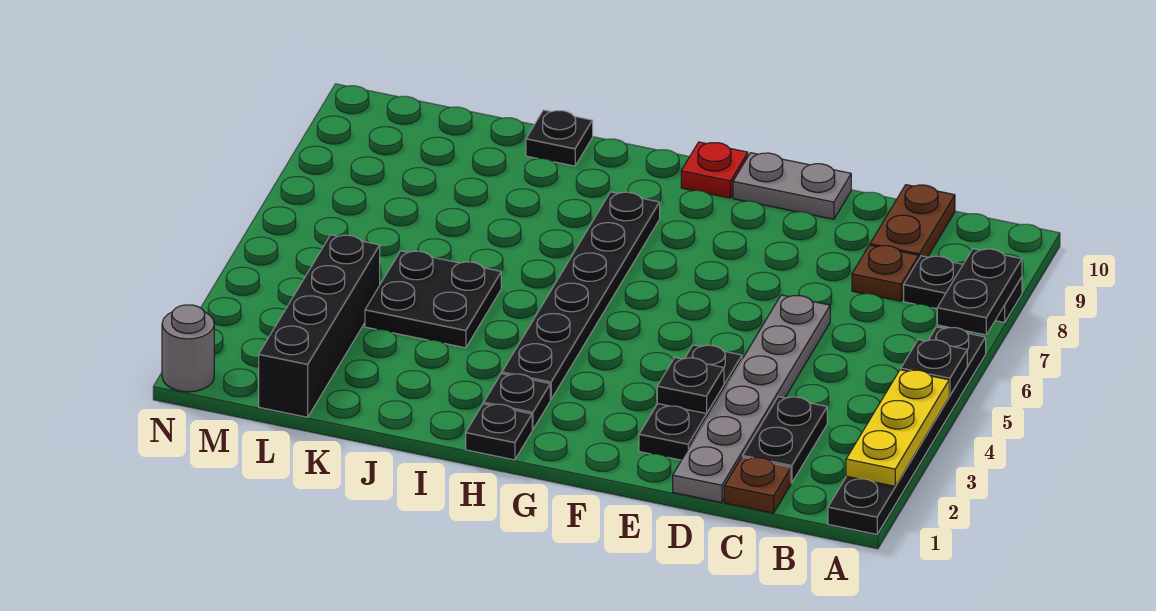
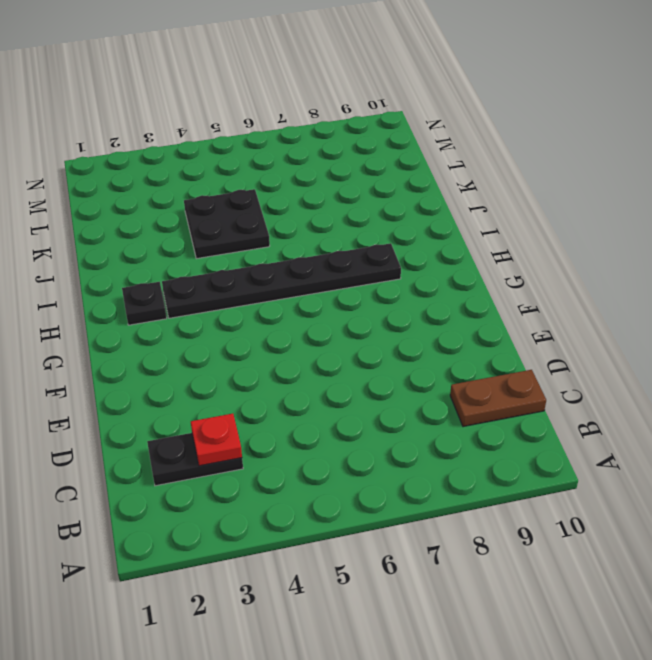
red plate C3 level 2 -> red plate G10 level 1
none -> black plate A1:A6 level 1
none -> black plate A8:B8 level 1
none -> brown plate C1 level 1

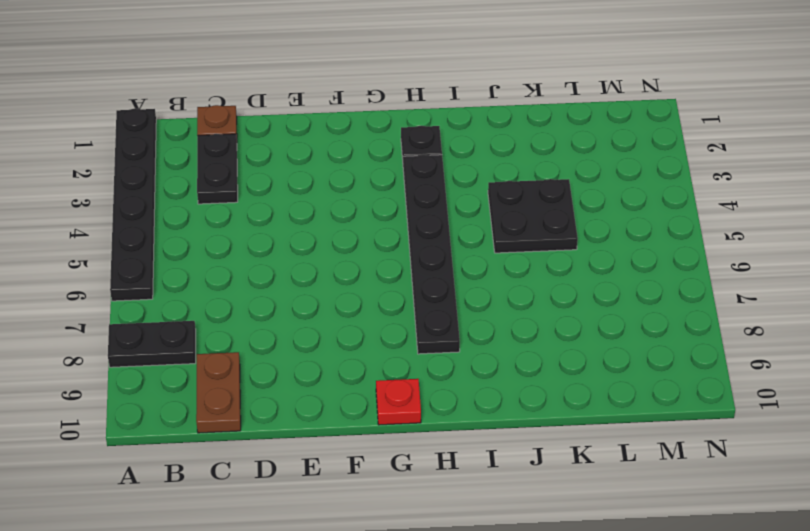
none -> brown plate C8 level 1
none -> grey plate D1:D6 level 1
none -> black plate E2:E4 level 1

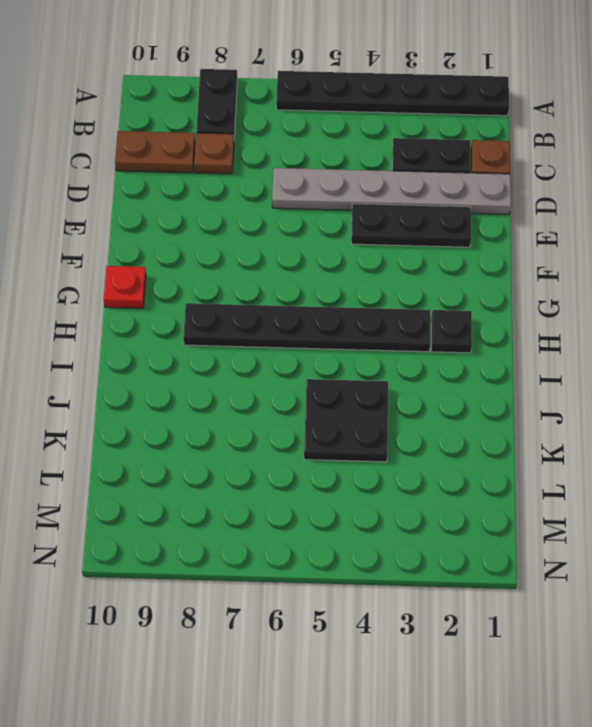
none -> grey plate E10:F10 level 1
none -> black plate H1 level 1
none -> black plate J10 level 1

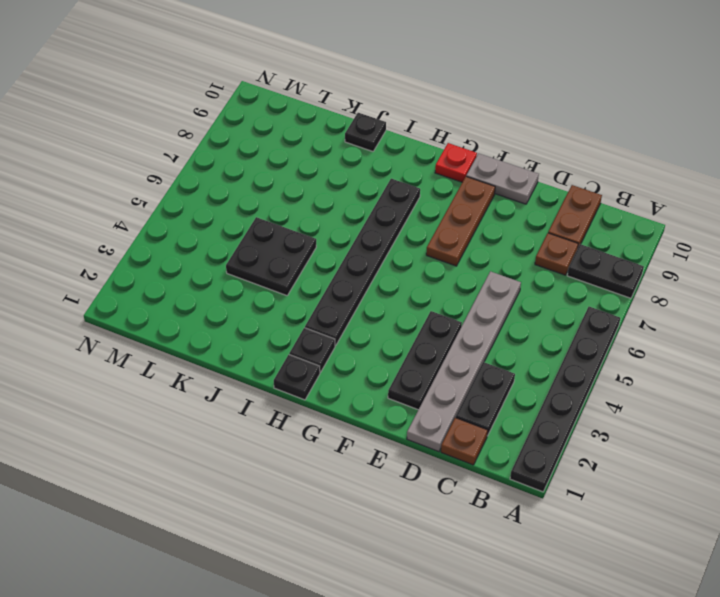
brown plate F7:F9 level 1 -> none
none -> black brick L1:L4 level 1
none -> grey round brick N1 level 1
none -> yellow plate A2:A4 level 2

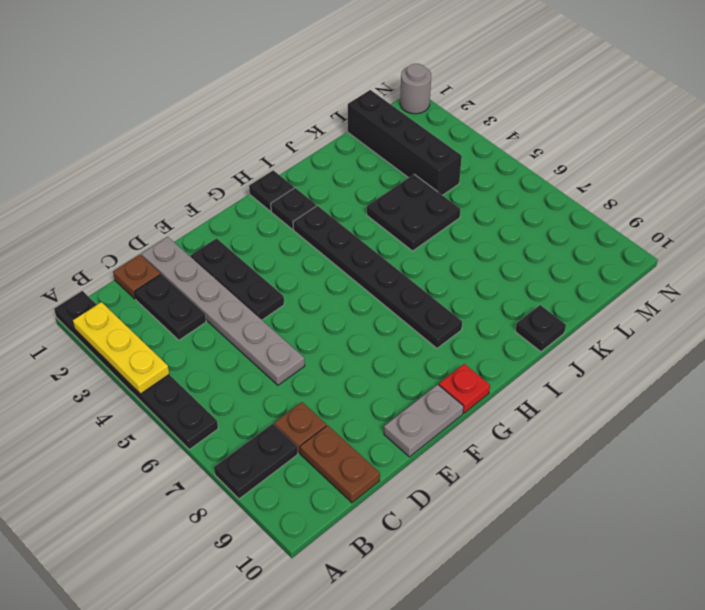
none -> black plate A5 level 2
none -> black plate A7:A8 level 2
none -> black plate E3 level 2

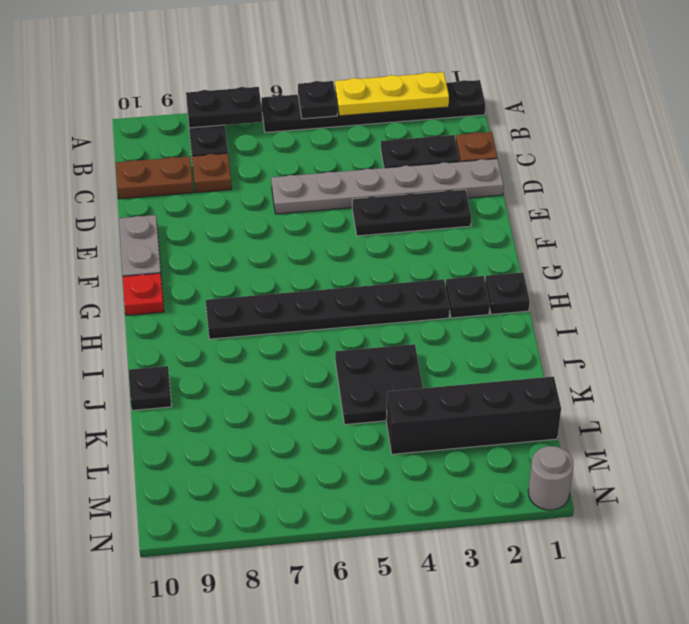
none -> black plate E3 level 2

